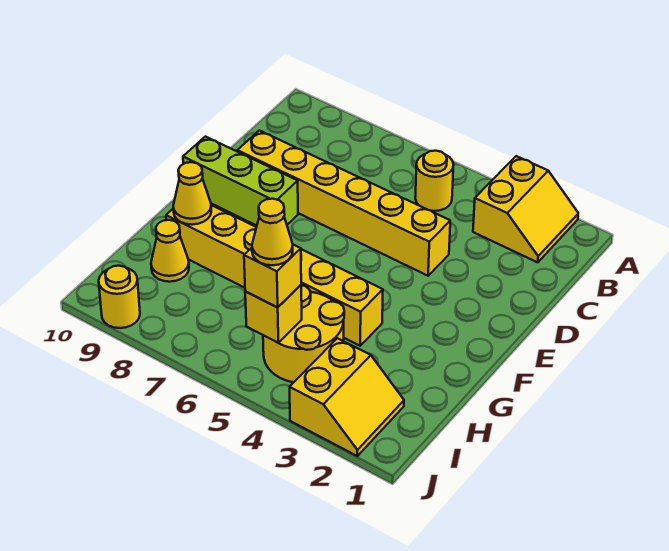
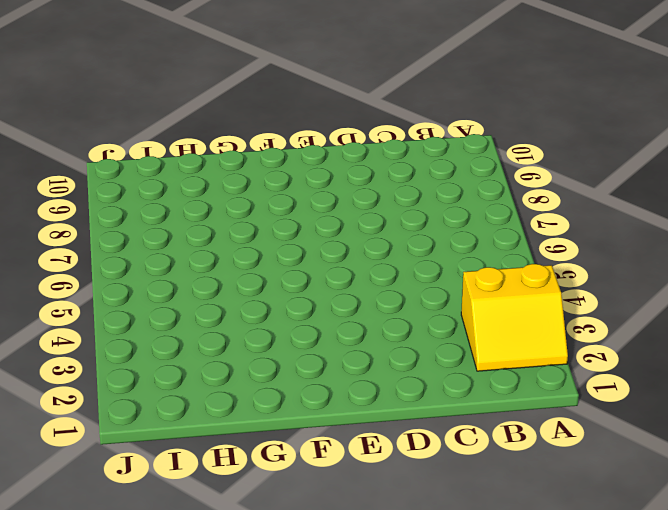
none -> yellow round brick B5 level 1
none -> yellow brick D4:D9 level 1
none -> lime brick E8:E10 level 1

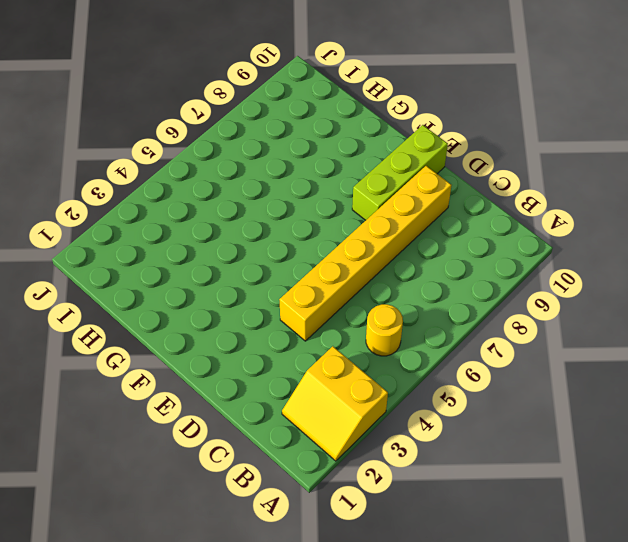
none -> yellow brick G4:G9 level 1
none -> yellow round brick H4:I5 level 1
none -> yellow cone H9 level 1

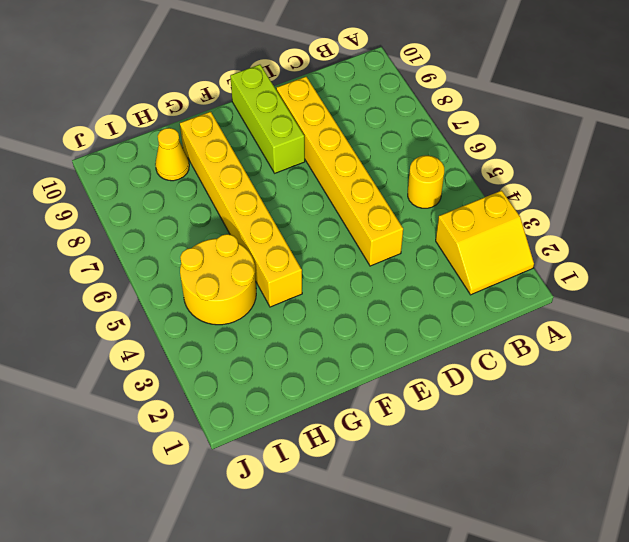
none -> yellow slope I2:J3 level 1 top 3
none -> yellow round brick J9 level 1
none -> yellow cone G9 level 2

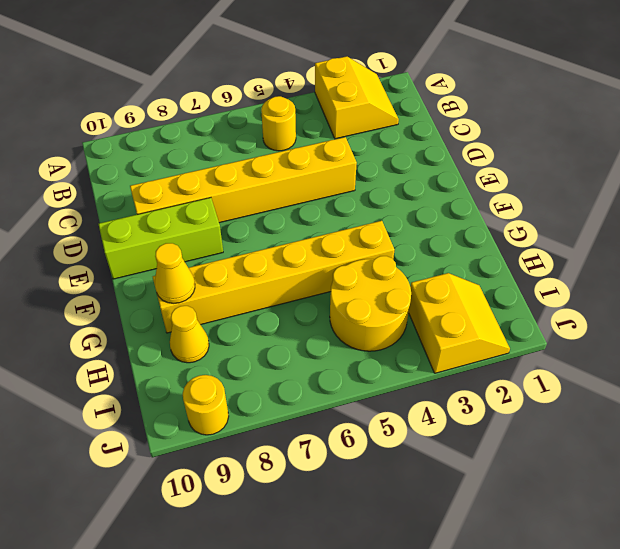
none -> yellow brick I5 level 2
none -> yellow brick I5 level 3
none -> yellow cone I5 level 4

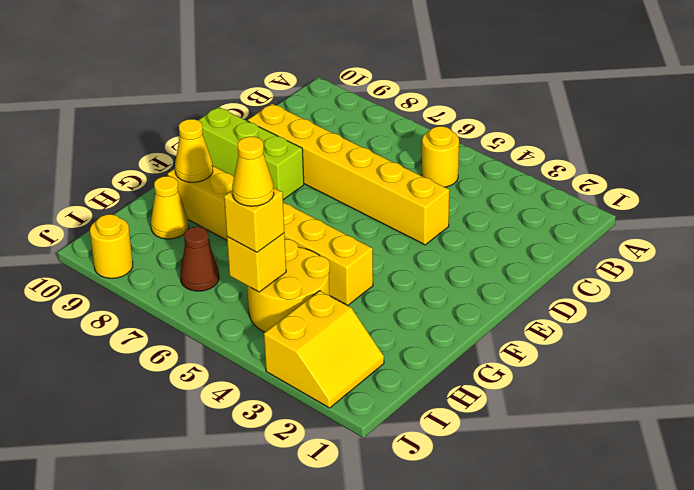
brown cone I7 level 1 -> none
none -> yellow slope A2:B3 level 1 top 3

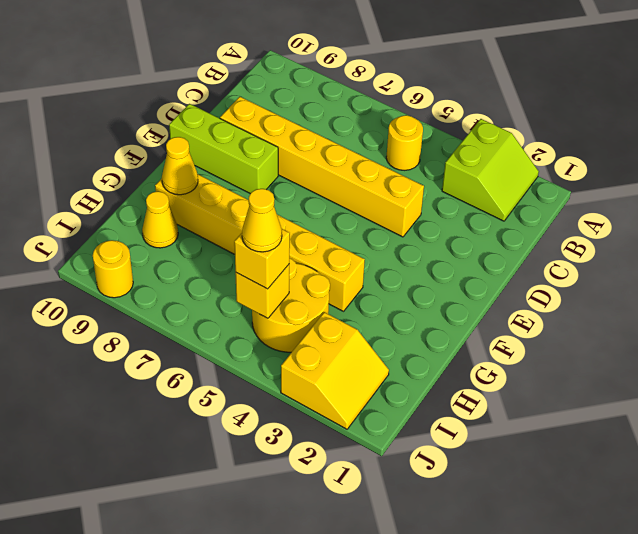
lime slope A2:B3 level 1 top 3 -> yellow slope A2:B3 level 1 top 3

